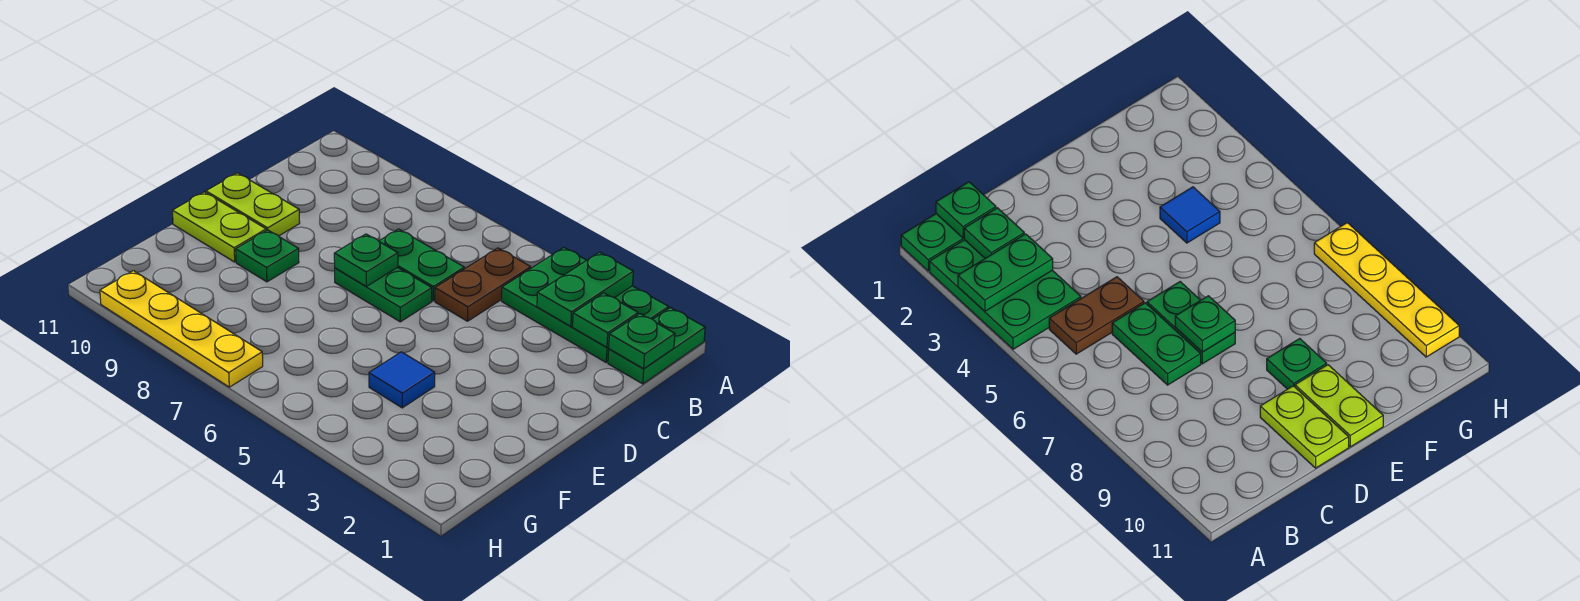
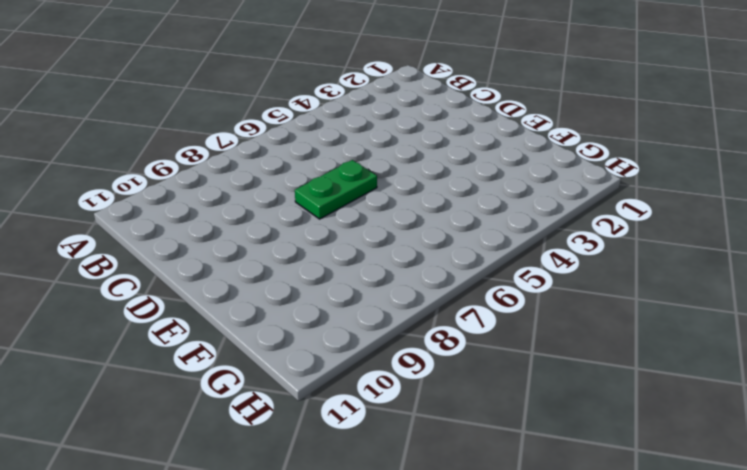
none -> green plate A1:B1 level 1
none -> green plate A2:B4 level 1
none -> brown plate B5:C5 level 1

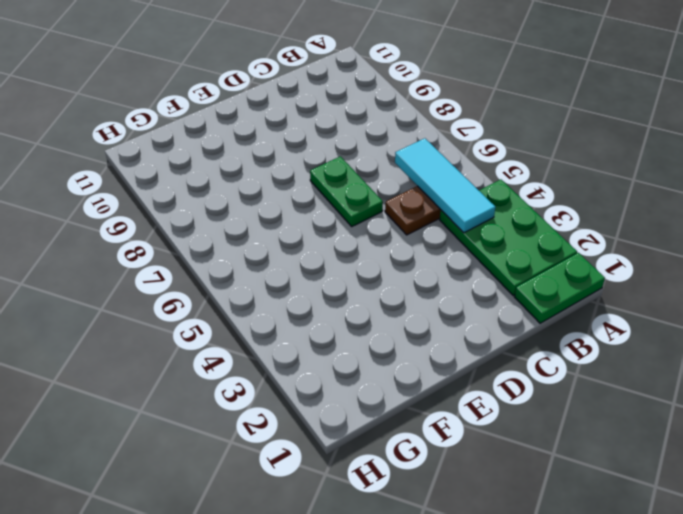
cyan tile B4:B6 level 2 -> none
none -> green plate C6:C7 level 1
none -> lime plate D10:D11 level 1
none -> green plate E9 level 1

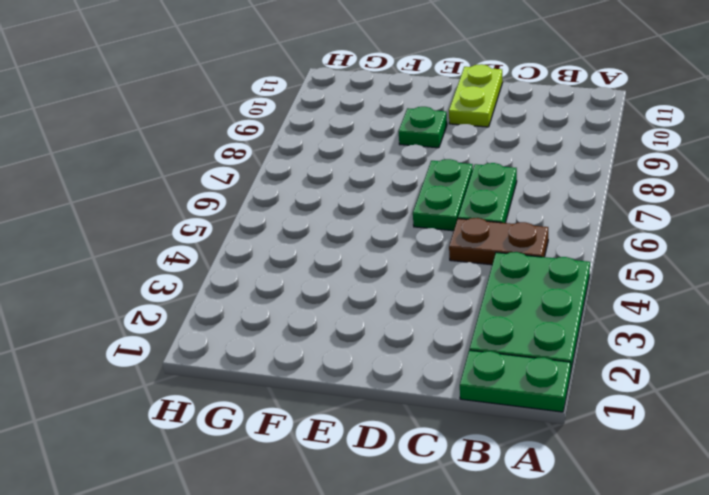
none -> lime plate E10:E11 level 1
none -> blue tile F4 level 1
none -> yellow plate H7:H10 level 1

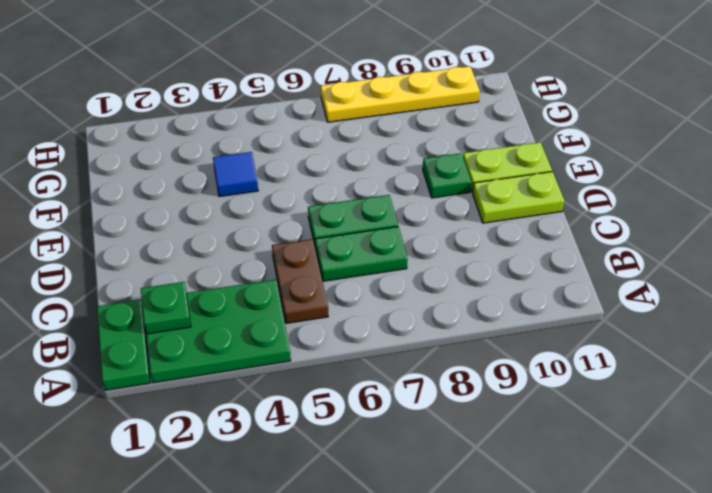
none -> green plate A3:B3 level 2
none -> green plate B1 level 2
none -> green plate D7 level 2

